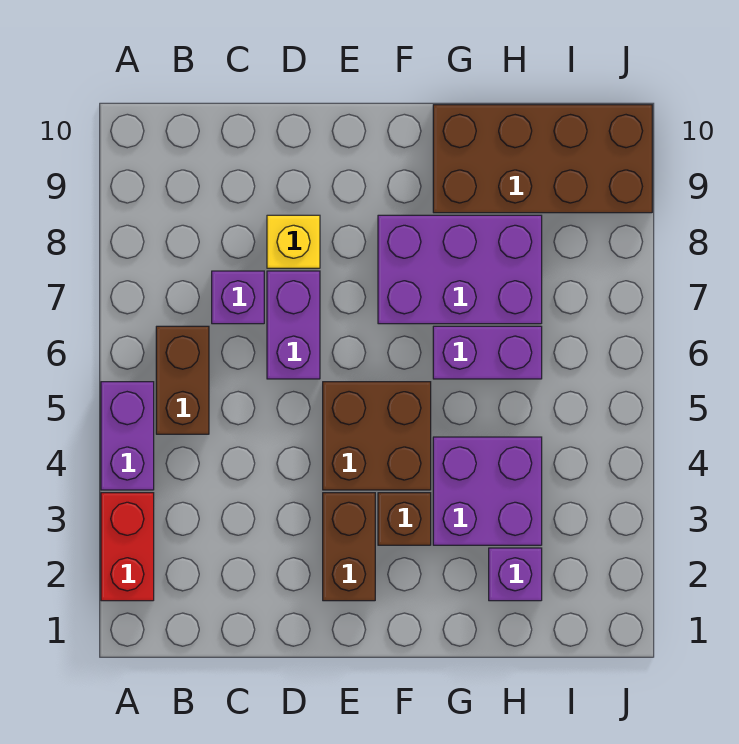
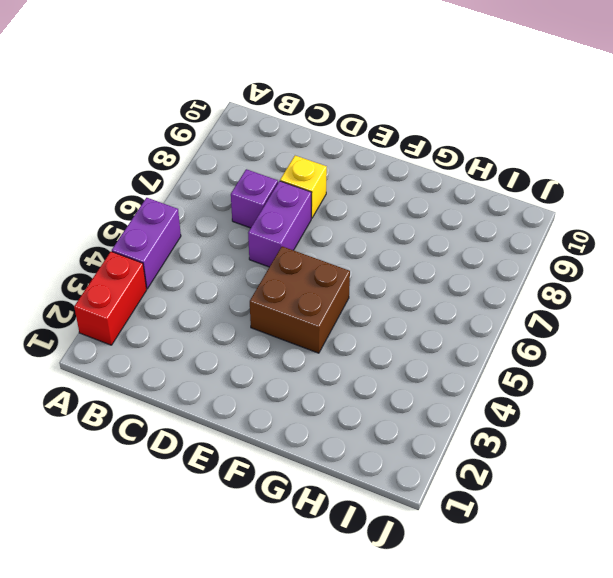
none -> brown brick B5:B6 level 1
none -> brown brick E2:E3 level 1
none -> brown brick F3 level 1

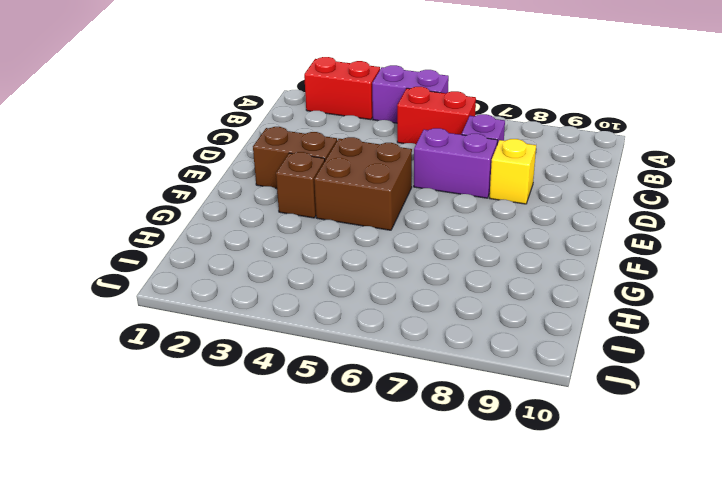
red brick B5:B6 level 1 -> brown brick B5:B6 level 1
none -> purple brick F7:H8 level 1
none -> purple brick G3:H4 level 1
none -> purple brick G6:H6 level 1

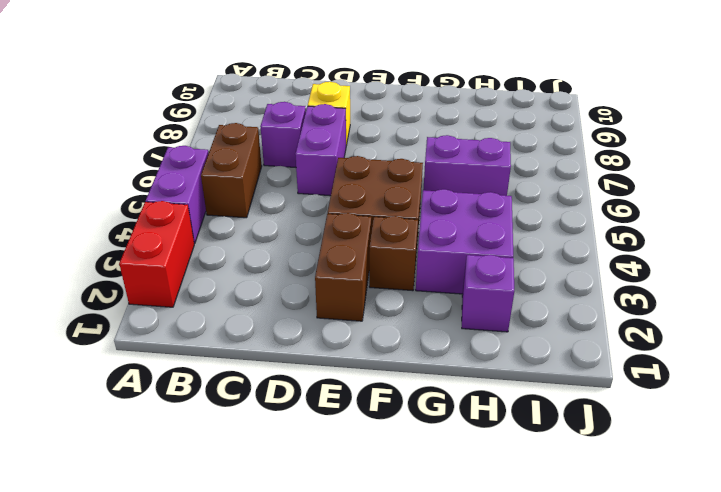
none -> purple brick F7:H8 level 1
none -> brown brick G9:J10 level 1

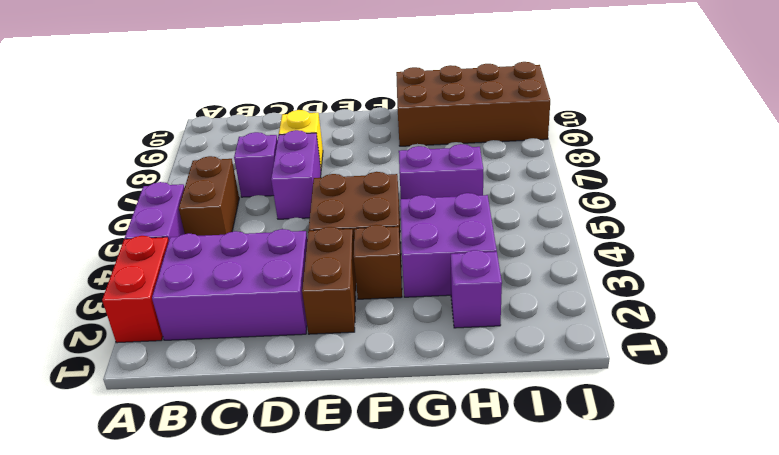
purple brick B2:D3 level 1 -> purple brick F7:H8 level 1

